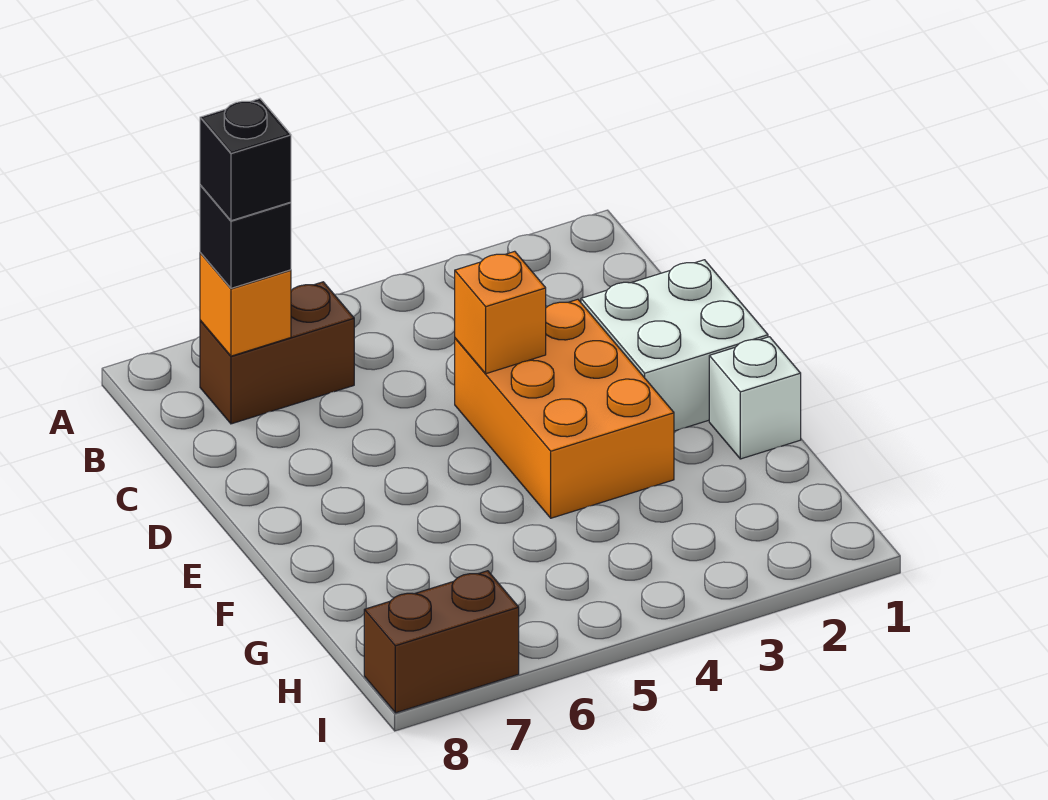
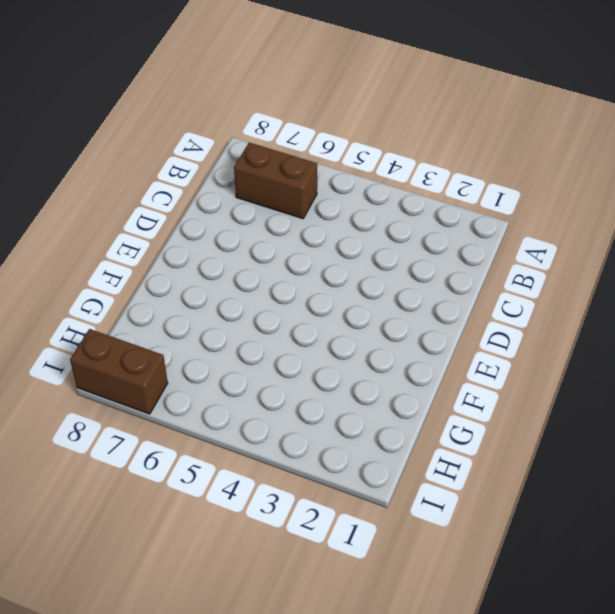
none -> white brick D1:E2 level 1
none -> orange brick D3:F4 level 1

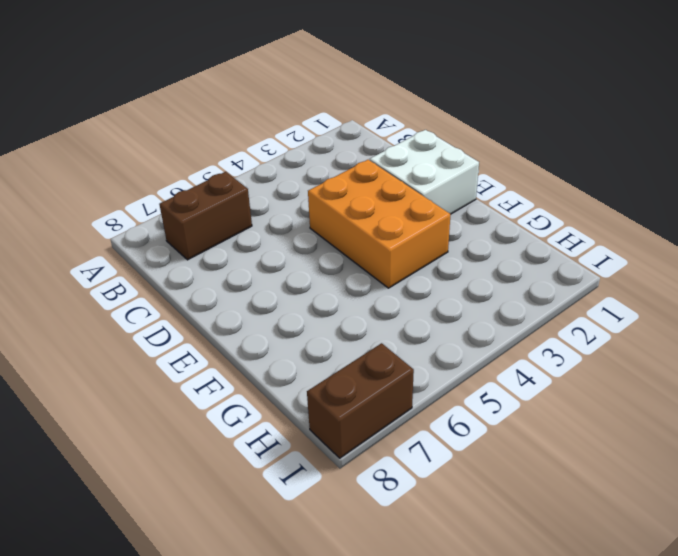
none -> white brick F1 level 1
none -> orange brick B7 level 2

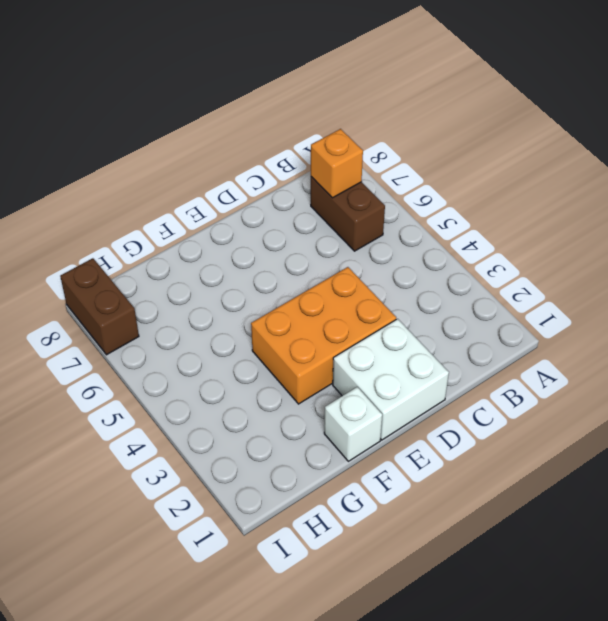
none -> orange brick D4 level 2
none -> black brick B7 level 3

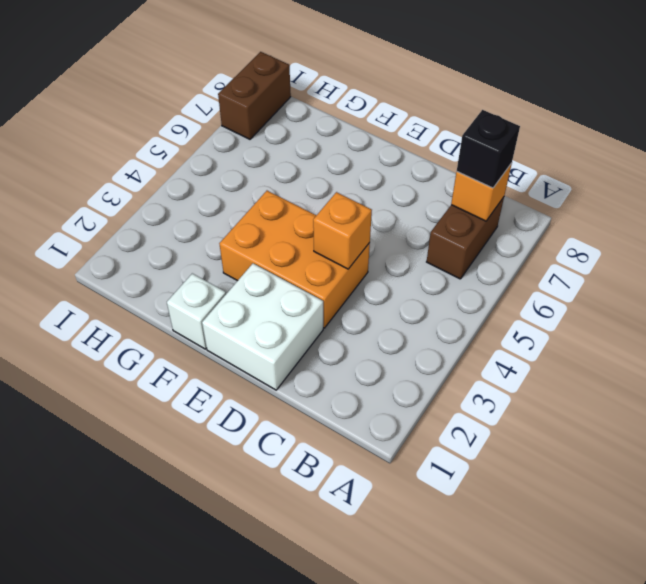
none -> black brick B7 level 4

